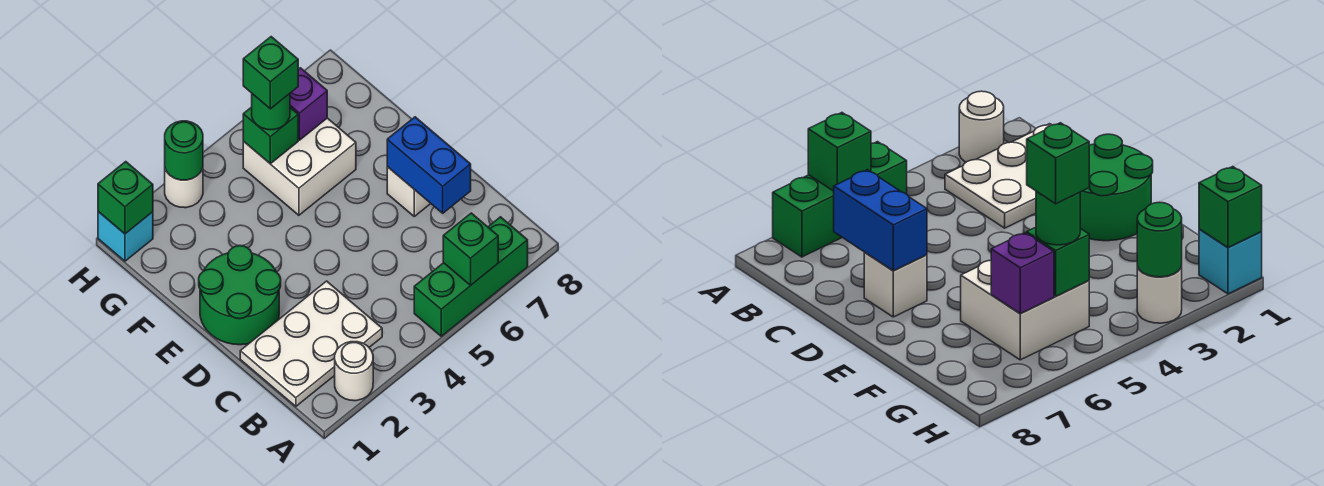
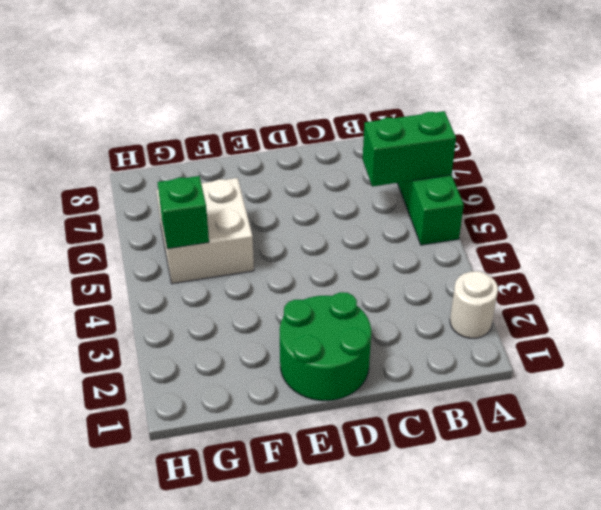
green brick A6:B6 level 2 -> green brick A6 level 2
none -> white plate B1:C3 level 1
none -> white brick D7 level 1
none -> cyan brick H1 level 1

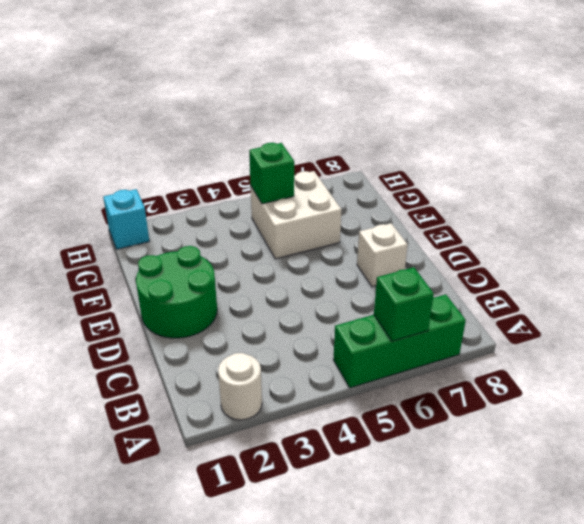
none -> white plate B1:C3 level 1
none -> white round brick H3 level 1
none -> blue brick C7:D7 level 2

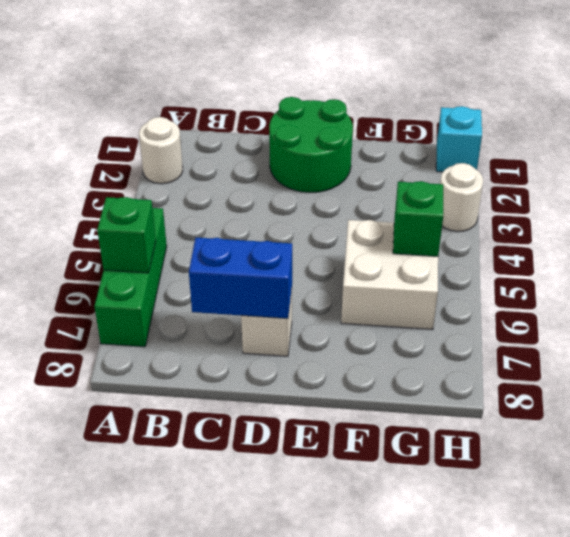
none -> white plate B1:C3 level 1
none -> purple brick G6 level 2
none -> green brick H1 level 2

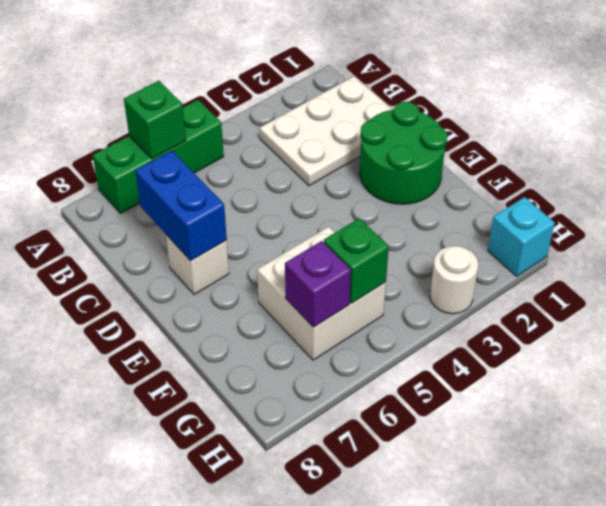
none -> white round brick A2 level 1
none -> green brick H1 level 2
none -> green round brick H3 level 2

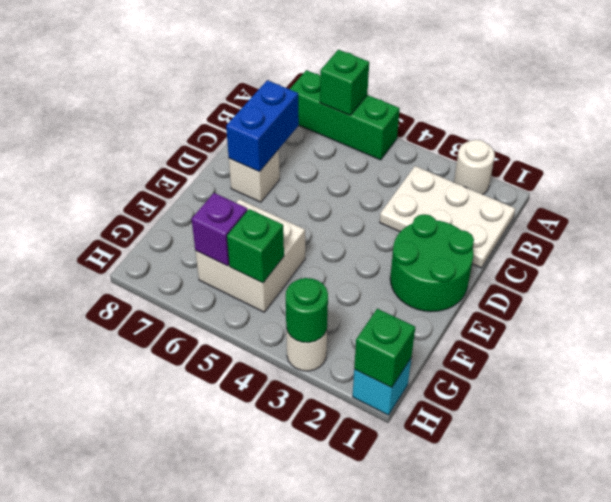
none -> green round brick G5 level 3
none -> green brick G5 level 4

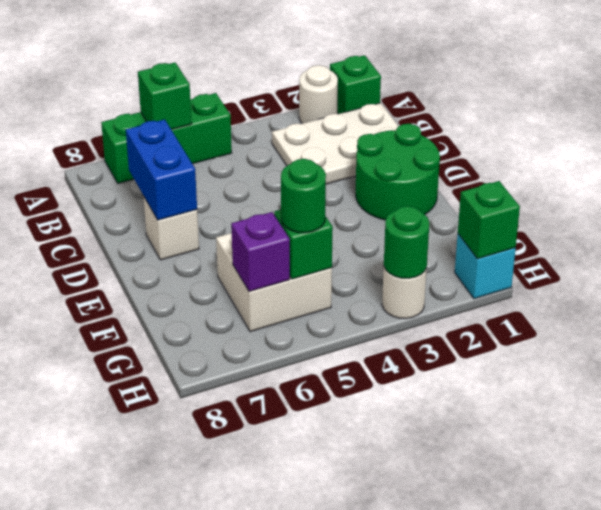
green brick A1 level 1 -> green brick G5 level 4

